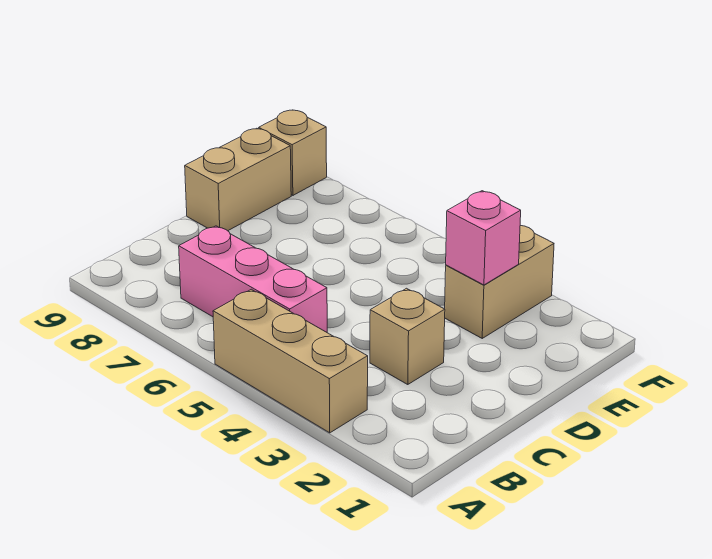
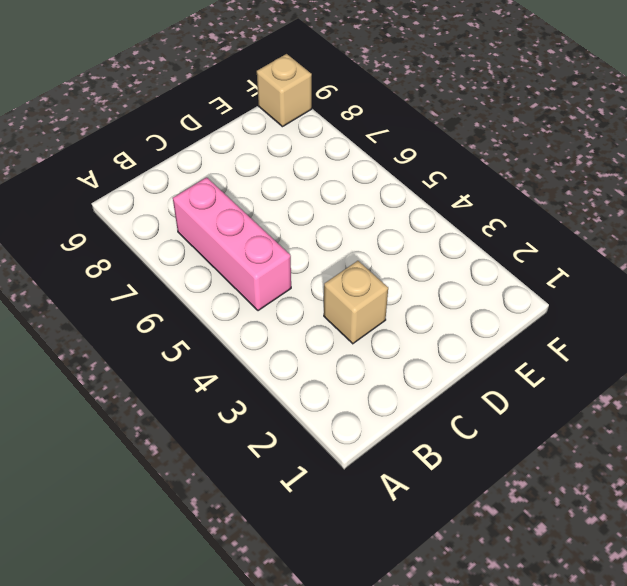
none -> tan brick A3:A5 level 1
none -> tan brick D9:E9 level 1

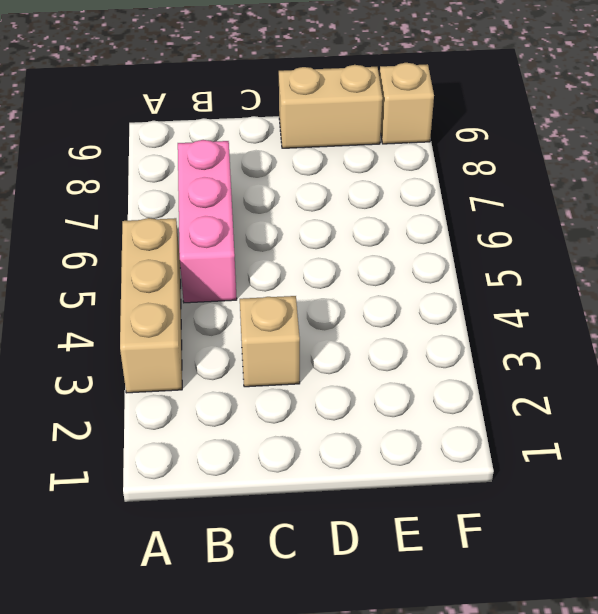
none -> tan brick E3:F3 level 1
none -> pink brick E3 level 2

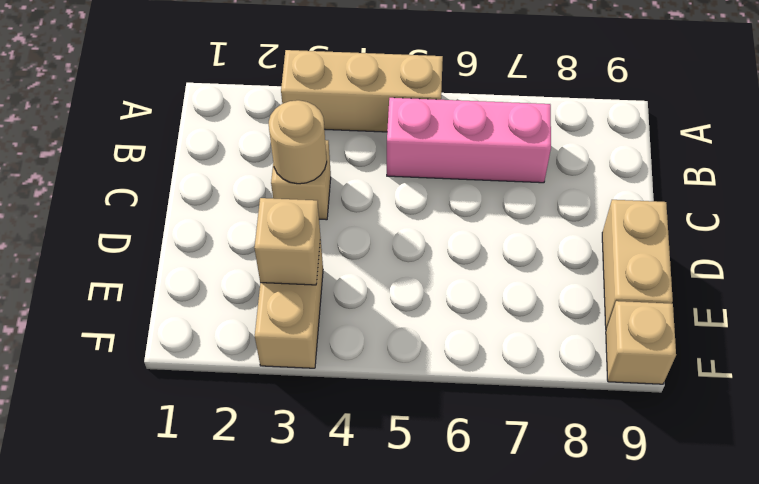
tan round brick C3 level 2 -> none
tan brick E3 level 2 -> pink brick E3 level 2

